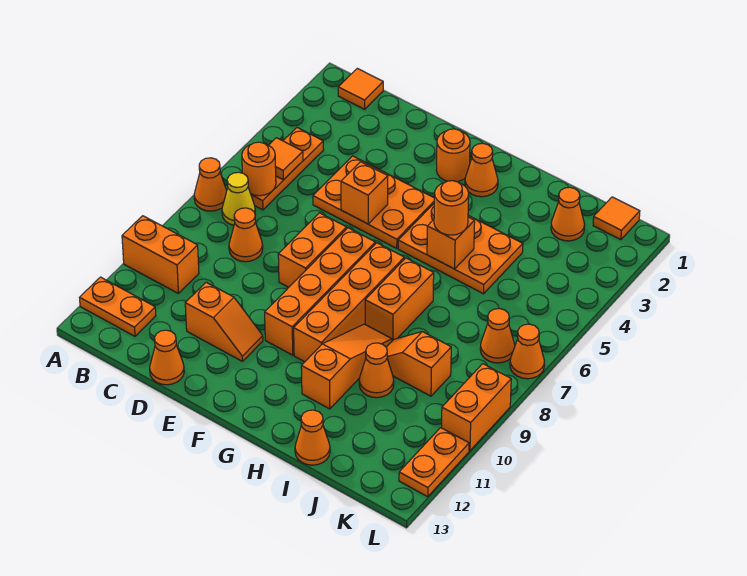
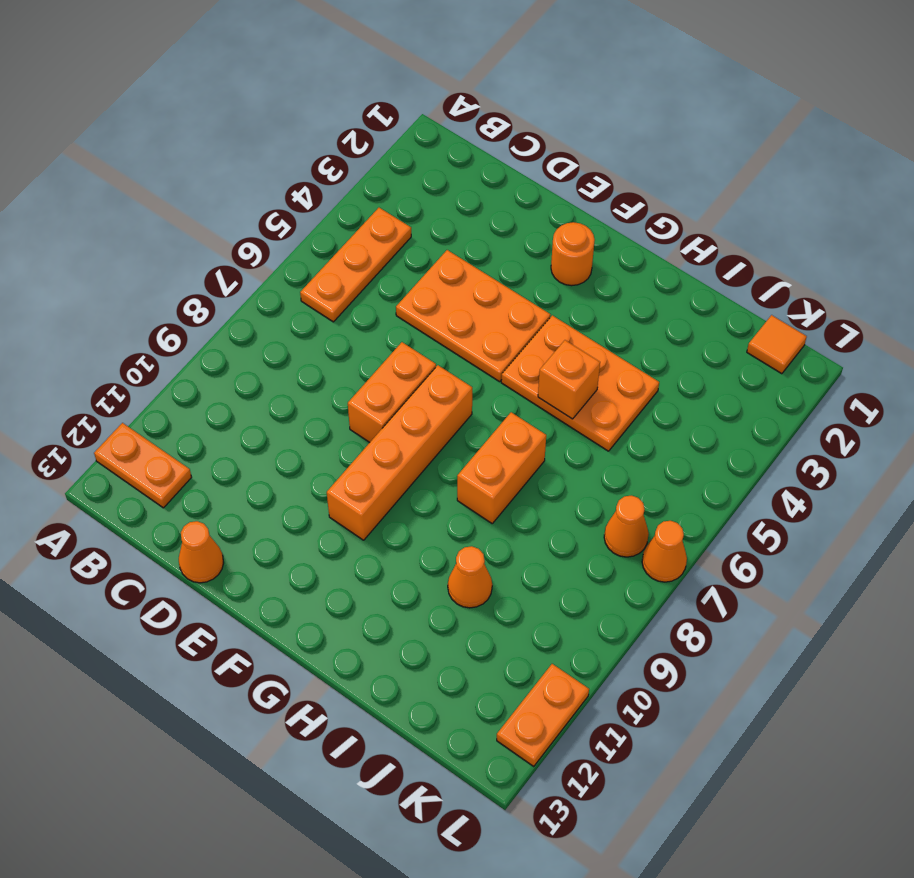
none -> orange cone A7 level 1
none -> orange brick A10:B10 level 1
none -> orange tile B1 level 1
none -> yellow cone B7 level 1

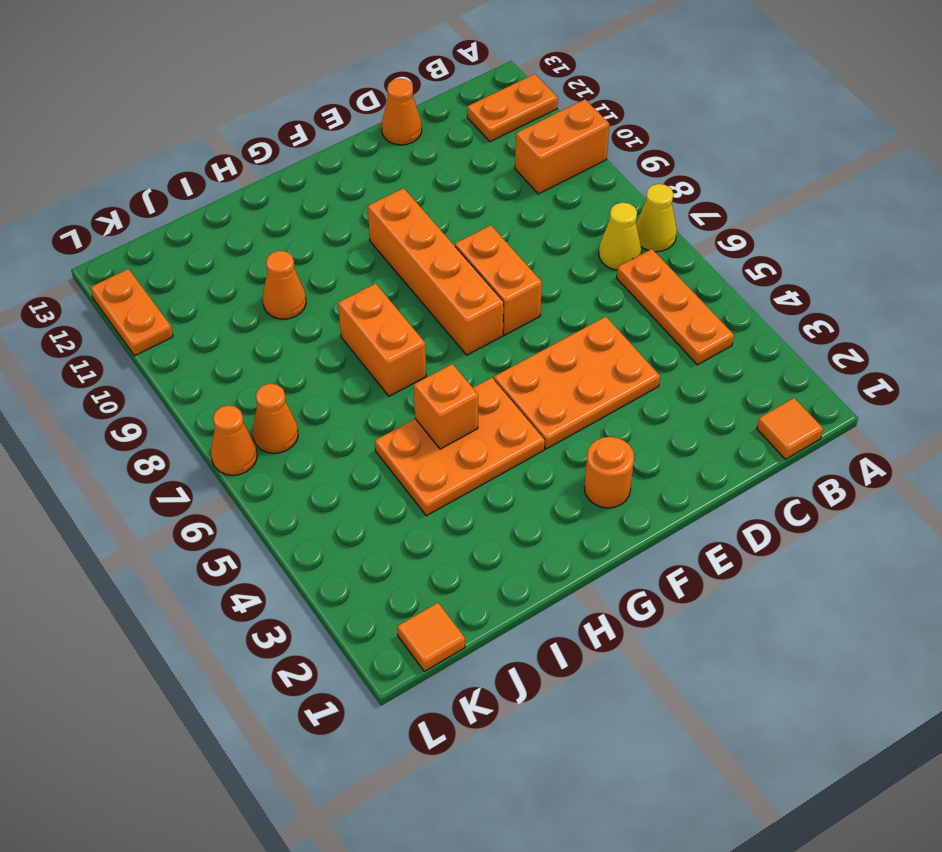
yellow cone A7 level 1 -> orange cone A7 level 1
none -> orange cone C8 level 1
none -> orange slope D11:E11 level 1 top D
none -> orange cone G2 level 1
none -> orange brick G7:G10 level 1

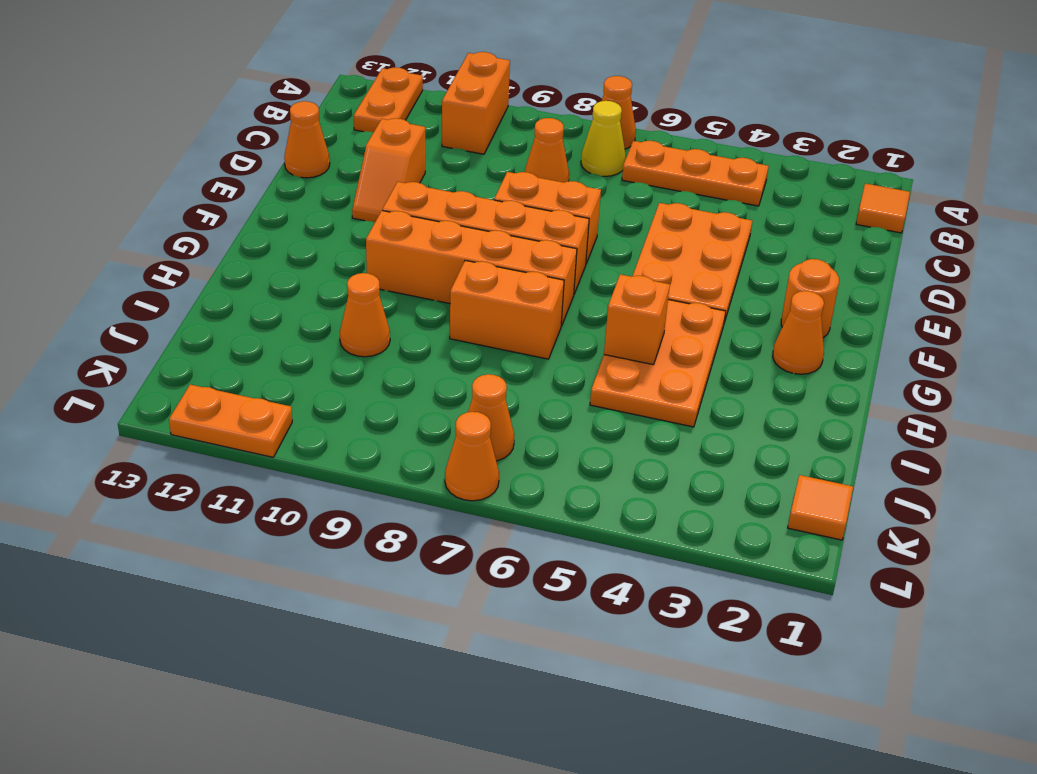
none -> orange slope H9:H11 level 1 top 11
none -> orange slope I9:J9 level 1 top J
none -> orange cone I13 level 1
none -> orange cone J2 level 1

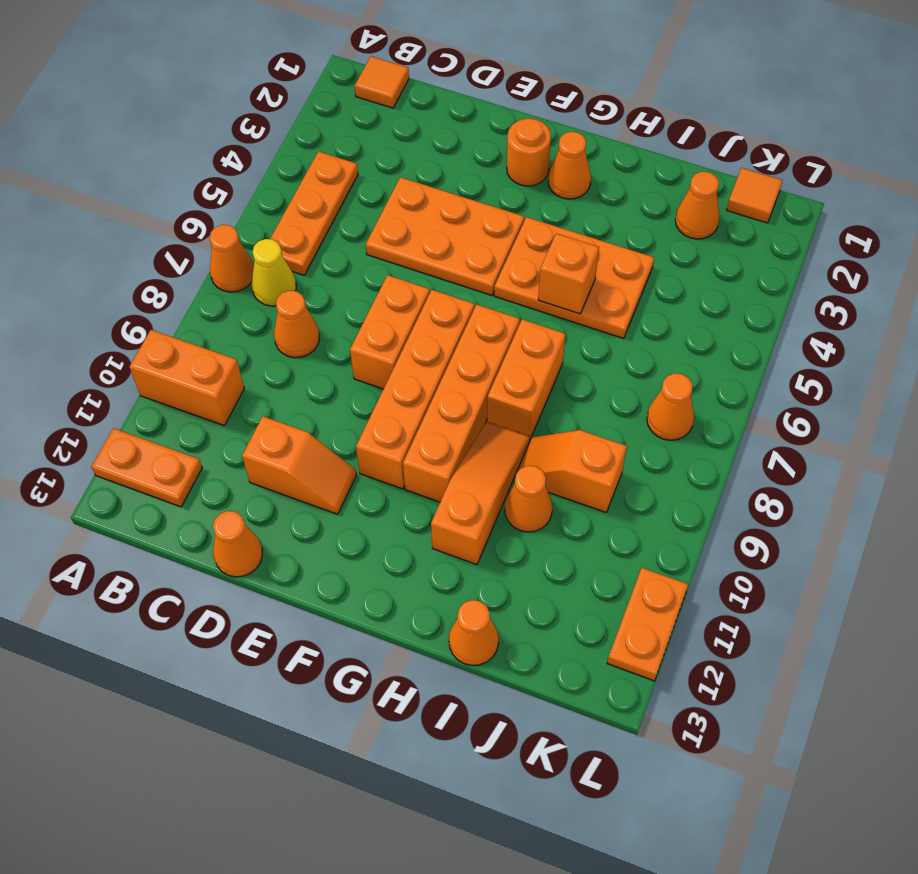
none -> orange cone L7 level 1
none -> orange brick L9:L10 level 1
none -> orange tile B5 level 2
none -> orange round brick B6 level 2

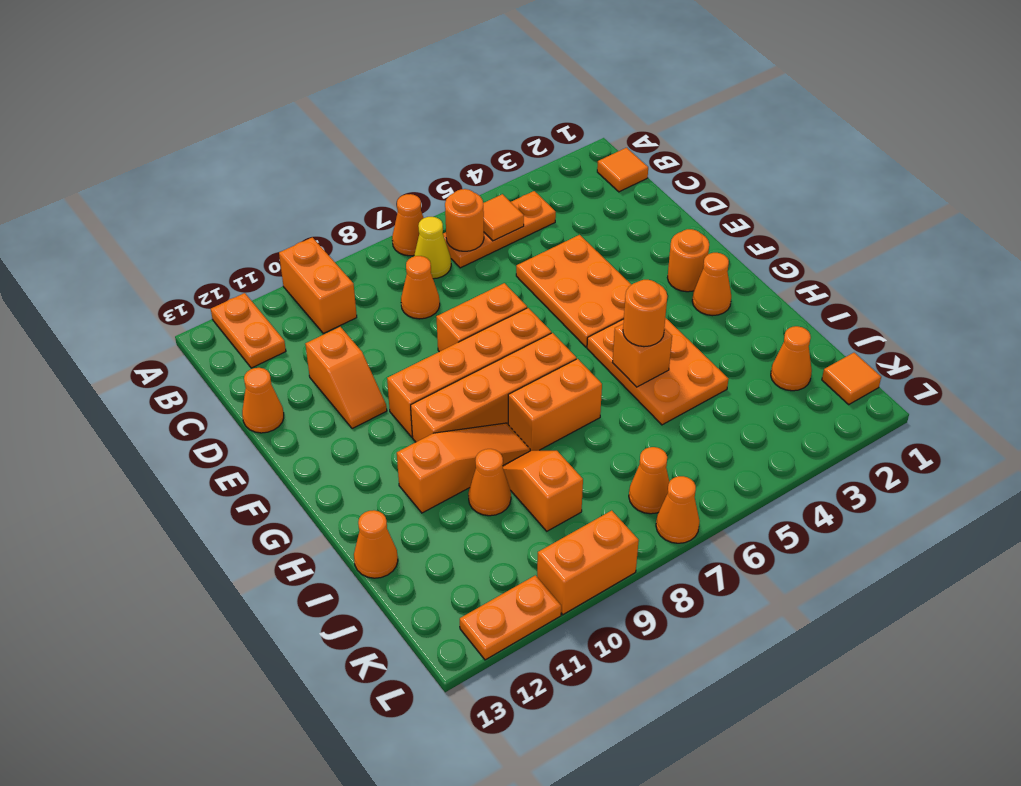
none -> orange brick E5 level 2

